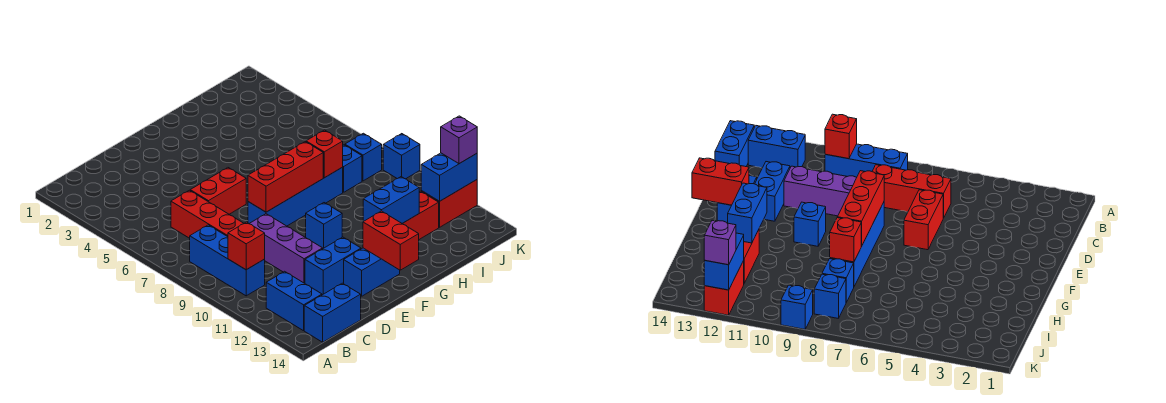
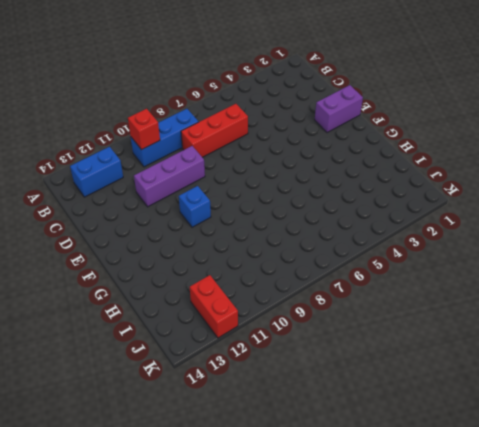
purple brick E1:E2 level 1 -> none
none -> blue brick B14:C14 level 1
none -> red brick D6:E6 level 1
none -> blue brick D12:E12 level 1

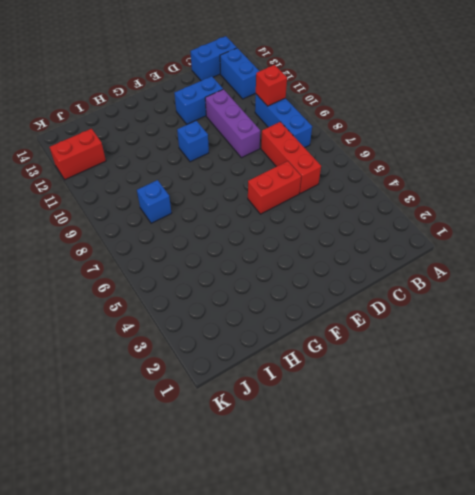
none -> blue brick E8:H8 level 1
none -> blue brick E13:F13 level 1
none -> red brick H12:I12 level 1

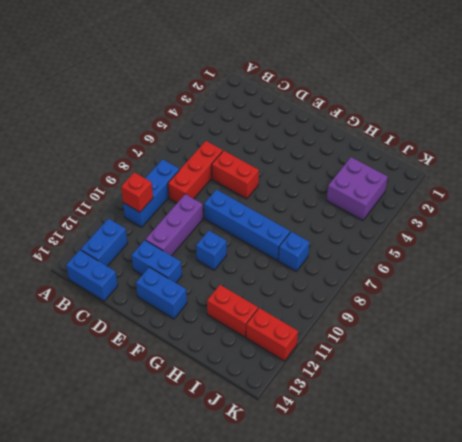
purple brick I3:J4 level 1 -> none
none -> blue brick J8 level 1
none -> blue brick K9 level 1
none -> red brick E8:G8 level 2

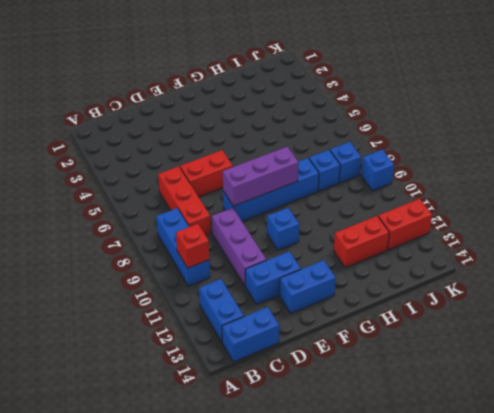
purple brick E8:G8 level 2 -> red brick E8:G8 level 2
none -> red brick F13:F14 level 2
none -> blue brick G12:H12 level 2
none -> red brick H8 level 2

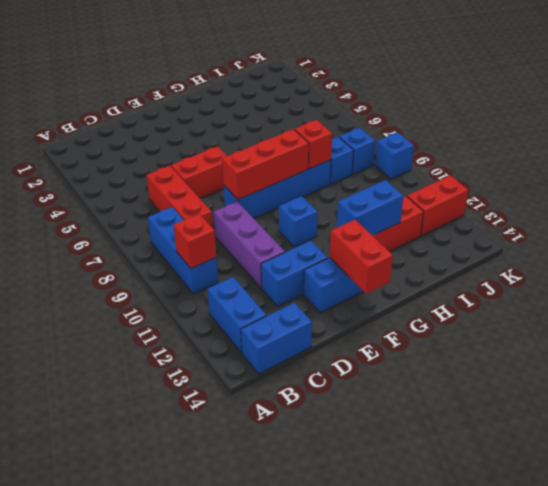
none -> blue brick J12:K12 level 2
none -> purple brick K12 level 3

